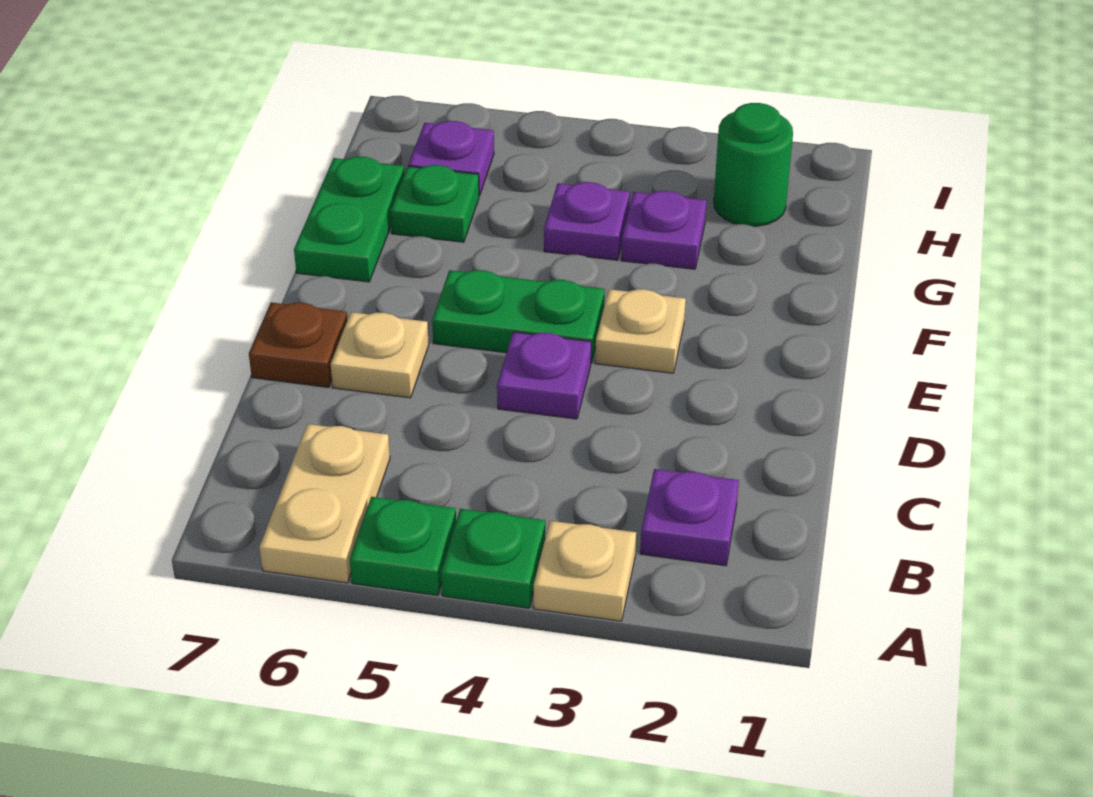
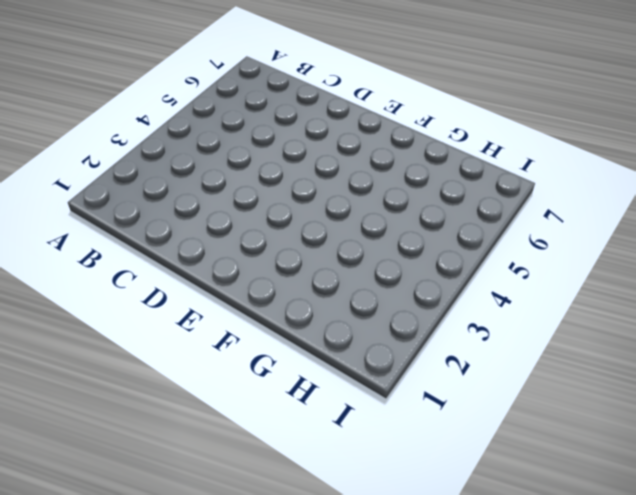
none -> tan plate A3 level 1
none -> green plate A4 level 1
none -> green plate A5 level 1

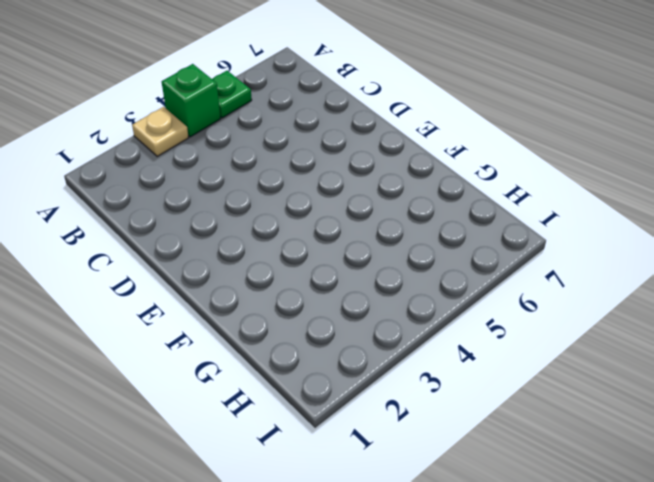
green brick A4 level 1 -> green plate A4 level 1
none -> tan plate A6:B6 level 1
none -> purple plate B2 level 1
none -> purple plate D4 level 1

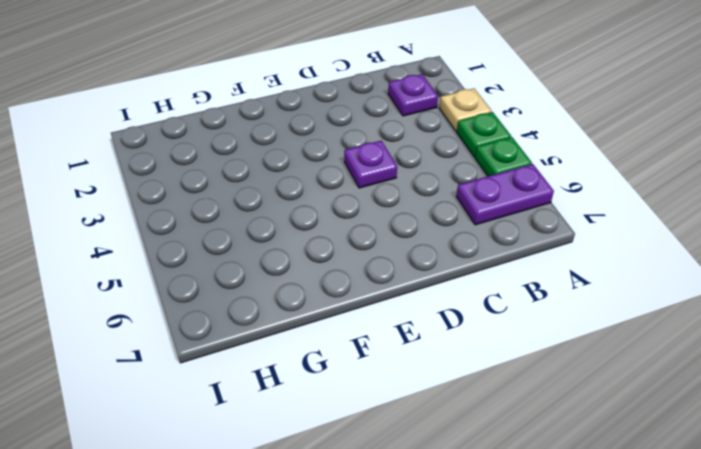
purple plate A6:B6 level 1 -> tan plate A6:B6 level 1
none -> tan plate D6 level 1
none -> brown plate D7 level 1
none -> tan plate E3 level 1

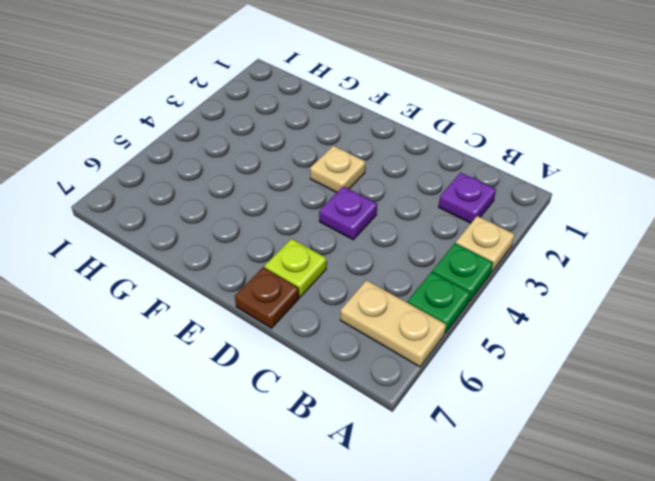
lime plate D6 level 1 -> tan plate D6 level 1
none -> green plate E4:E5 level 1
none -> green plate F7:G7 level 1
none -> purple plate G3 level 1

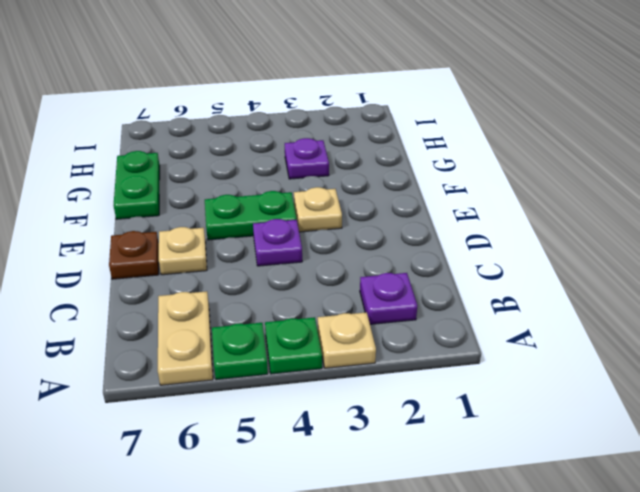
none -> purple plate G4 level 1
none -> green plate G6 level 1
none -> green round brick H2 level 1

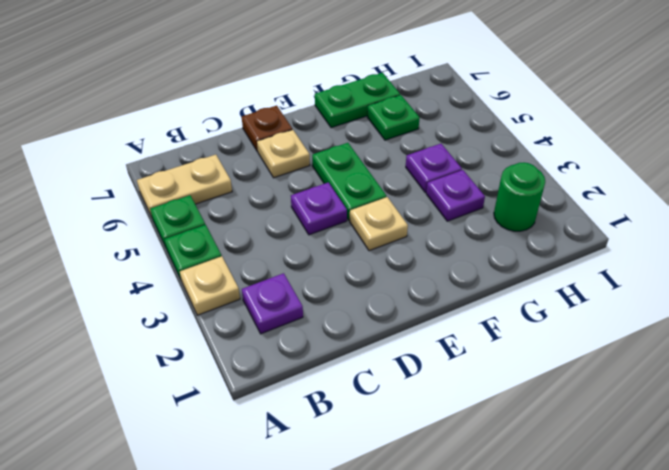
none -> purple plate H6 level 1

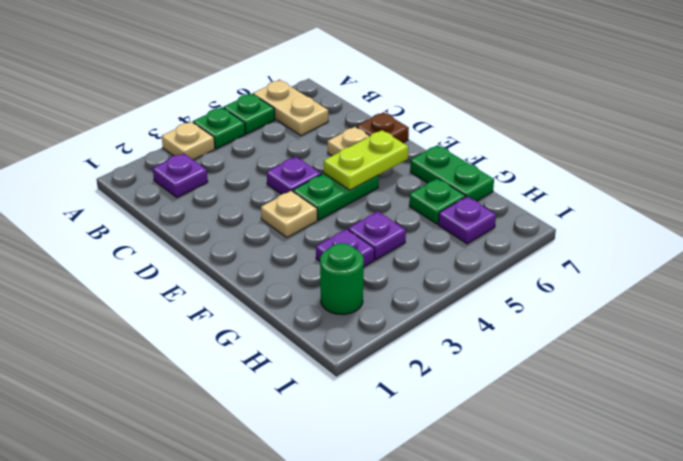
lime plate E5:E6 level 2 -> none

